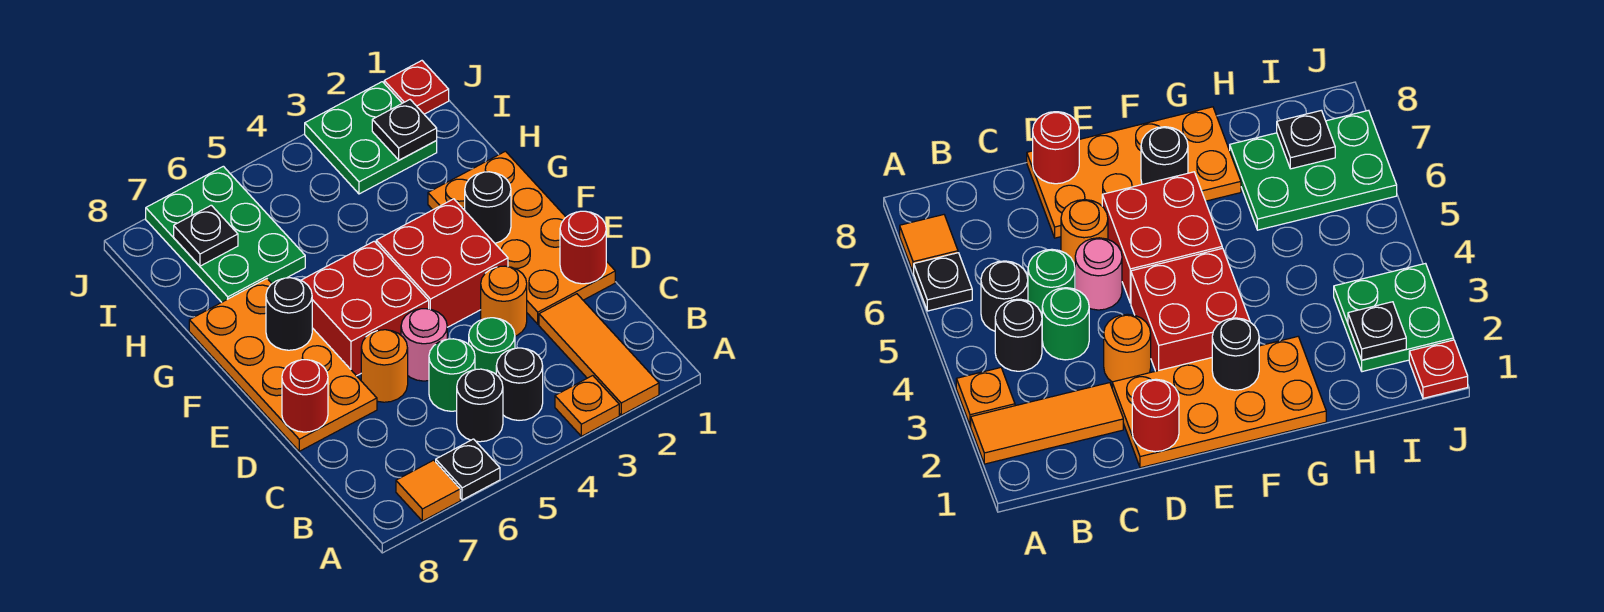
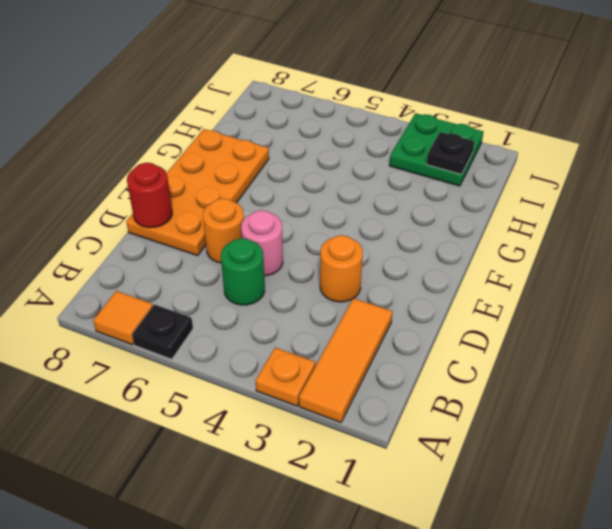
none -> black round brick B4 level 1
none -> black round brick B5 level 1
none -> green round brick C4 level 1

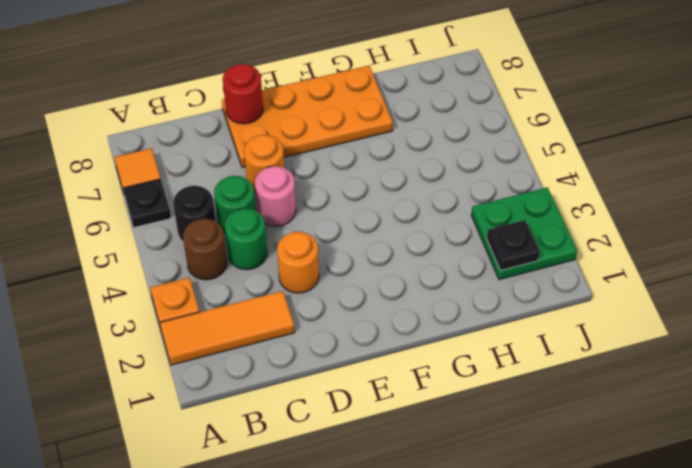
brown round brick B4 level 1 -> black round brick B4 level 1
none -> orange plate D1:G2 level 1
none -> red brick E3:F4 level 1
none -> red brick E5:F6 level 1

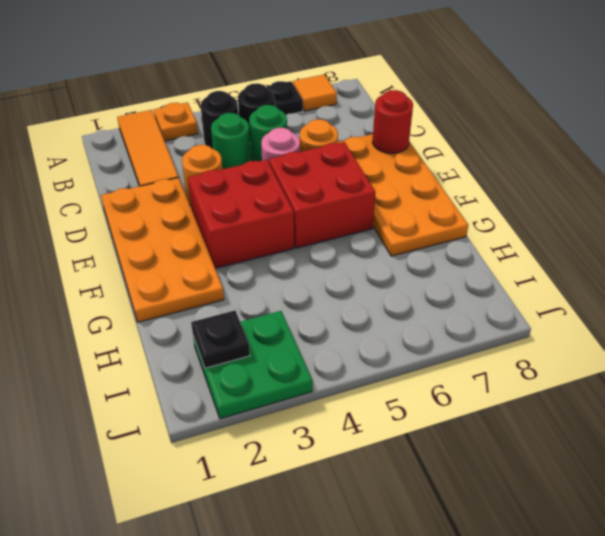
none -> green plate H6:J7 level 1
none -> red plate J1 level 1
none -> red round brick D1 level 2

